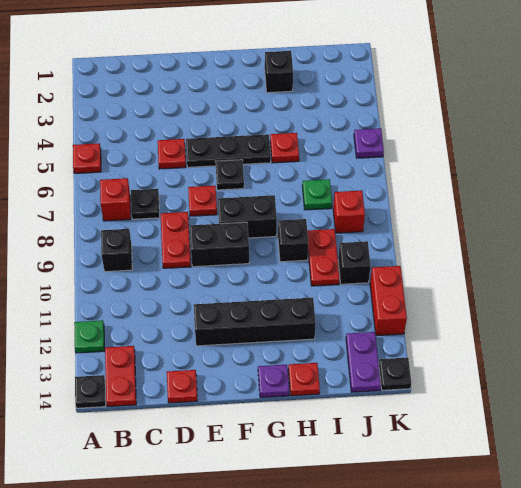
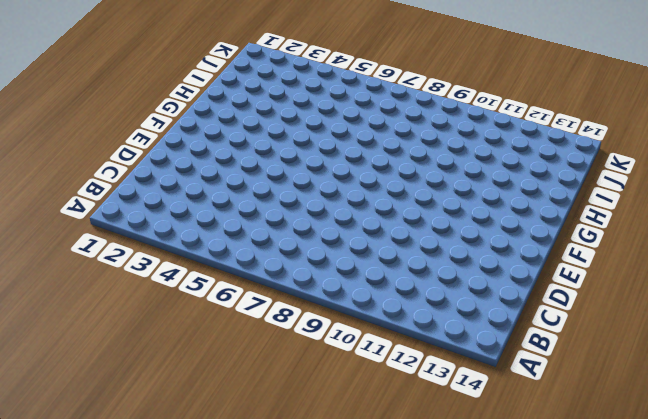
none -> red plate A5 level 1
none -> green plate A12 level 1
none -> black plate A14 level 1

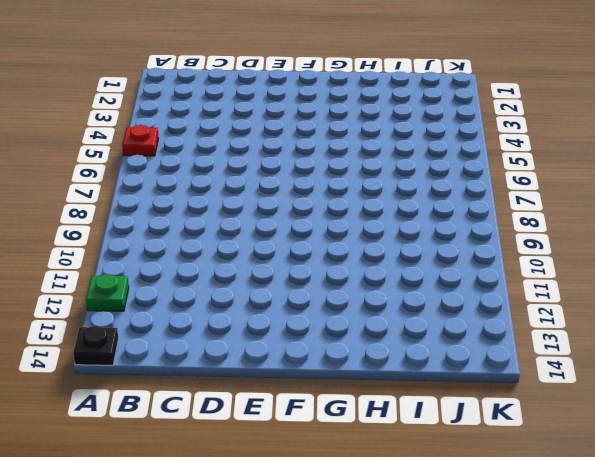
none -> red brick B7 level 1
none -> black brick B9 level 1
none -> red plate B13:B14 level 1

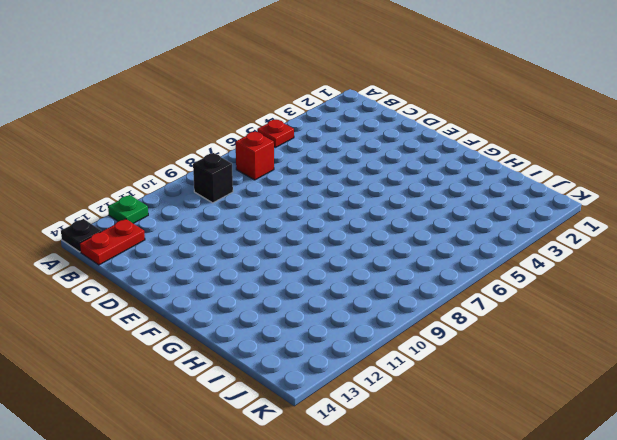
none -> black plate C7 level 1
none -> red plate D5 level 1
none -> red plate D8:D9 level 1

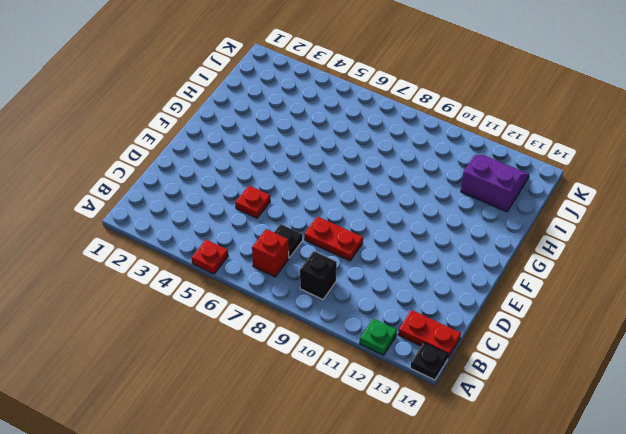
purple slope I12:J13 level 1 top I -> purple plate J13:J14 level 1
none -> red plate D14 level 1
none -> black plate E5:G5 level 1
none -> red plate E7 level 1

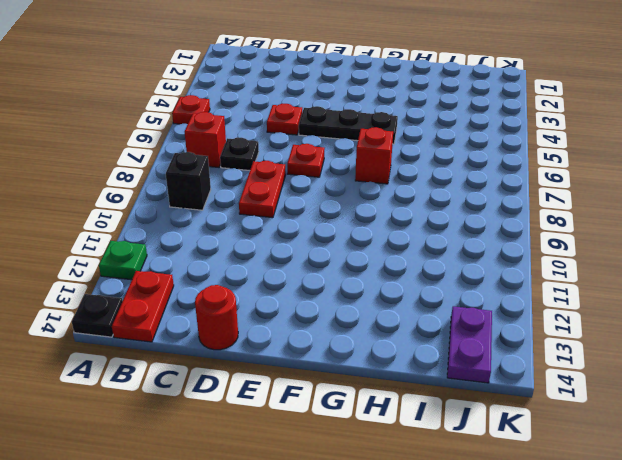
red round brick D14 level 1 -> red plate D14 level 1
red brick G7 level 1 -> red brick J8 level 1
none -> black brick E9:F9 level 1
none -> black brick E12:H12 level 1
none -> black plate F6 level 1

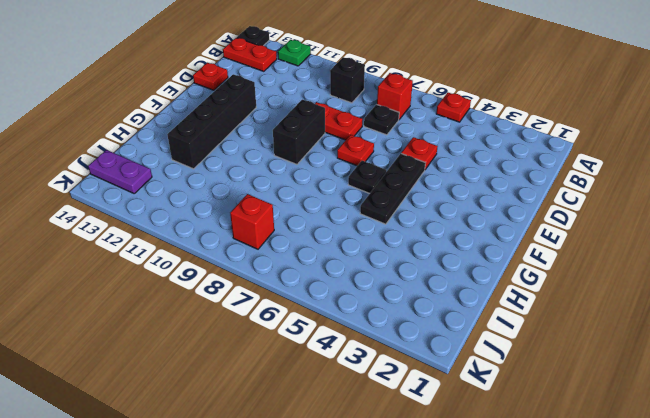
none -> black brick F8:G8 level 1
none -> purple plate G14 level 1
none -> black brick H2 level 1

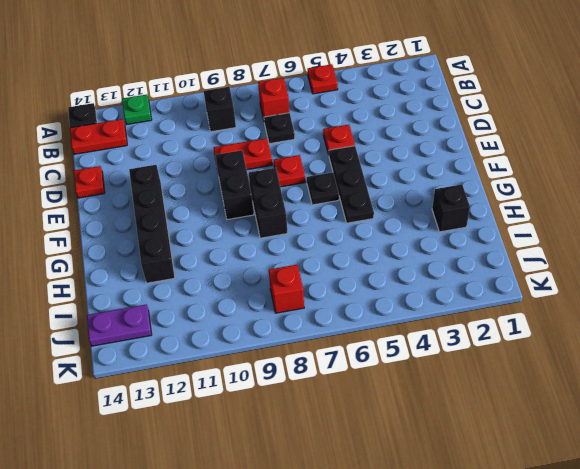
none -> purple plate G14 level 1
none -> red plate H5 level 1
none -> black brick H9 level 1

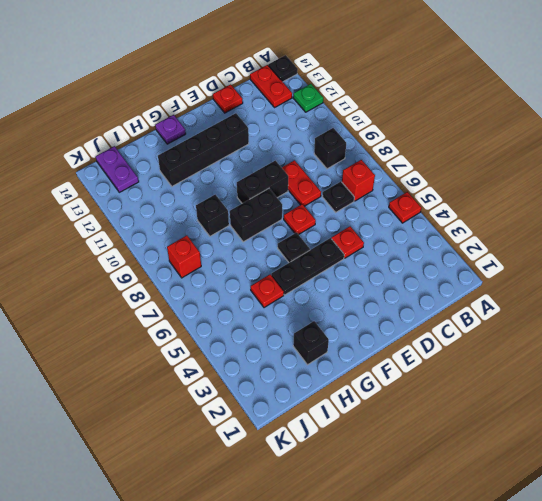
none -> red plate H14 level 1
none -> green plate I7 level 1
none -> red plate I9:I10 level 1

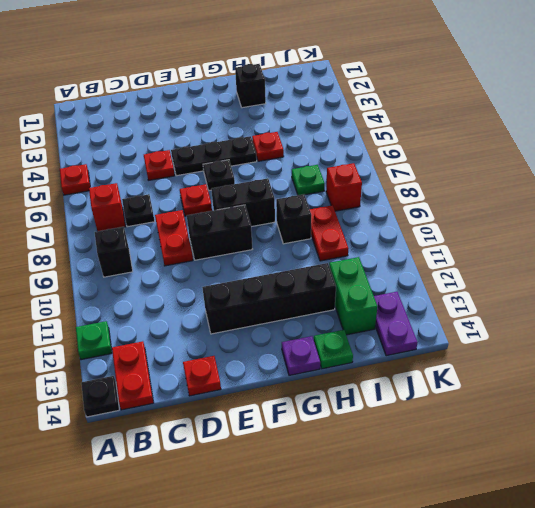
green plate H14 level 1 -> red plate H14 level 1
green brick I12:I13 level 1 -> none
none -> black brick J10 level 1
none -> purple plate K5 level 1
none -> red brick K11:K12 level 1

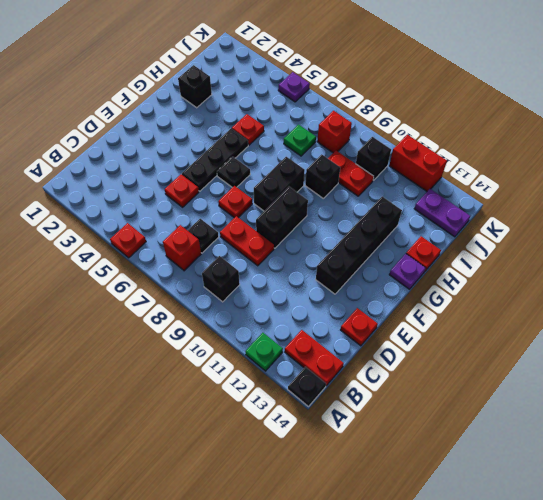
none -> black plate K14 level 1

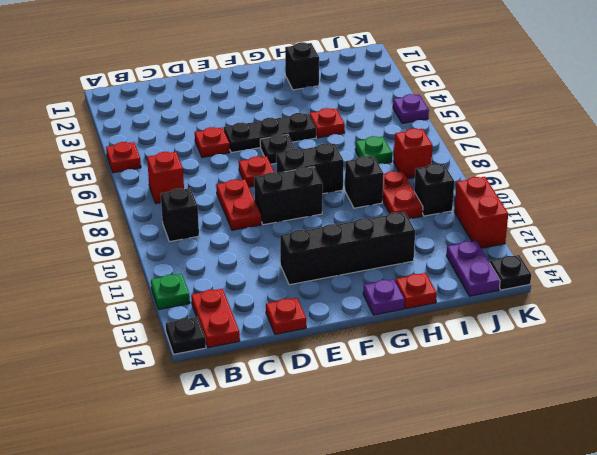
none -> black plate C7 level 1

